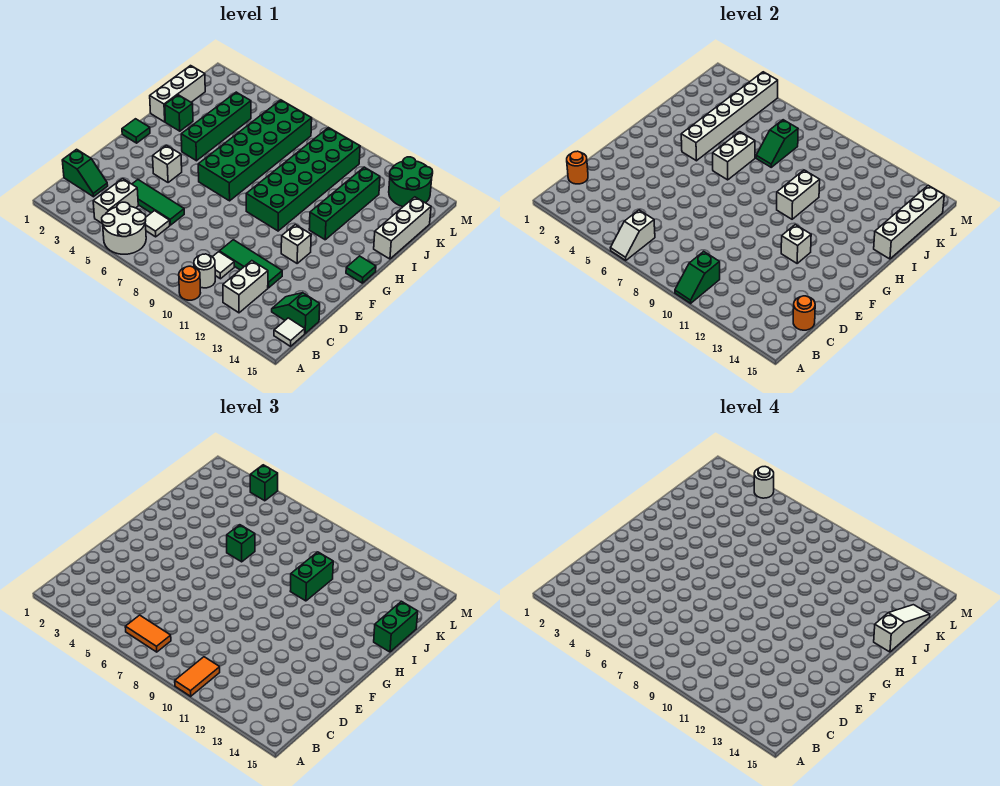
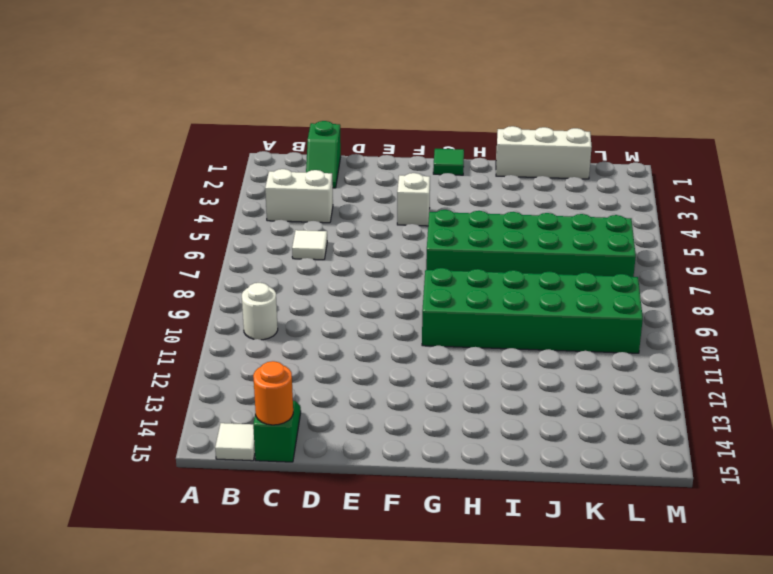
none -> white round brick A5:B6 level 1
none -> orange round brick A10 level 1
none -> white brick B12:C12 level 1
none -> white tile C10 level 1

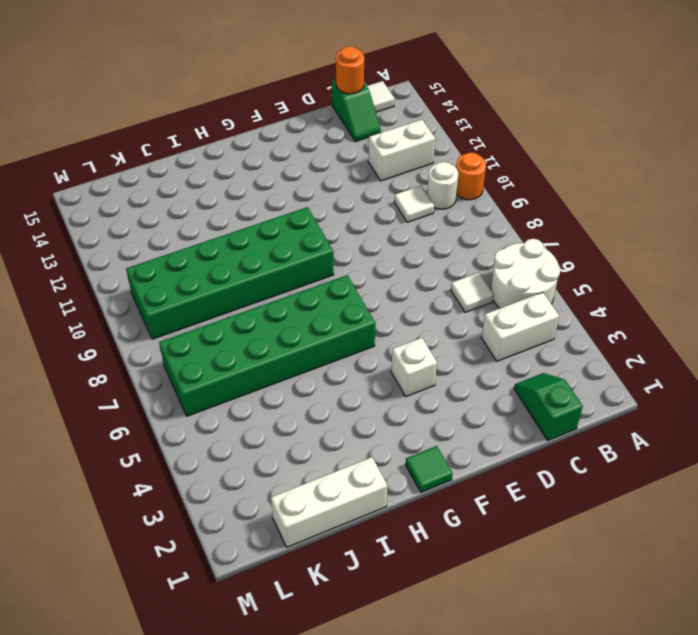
none -> green tile D4:D6 level 1
none -> green tile D10:D12 level 1
none -> white brick F12 level 1
none -> green tile G15 level 1

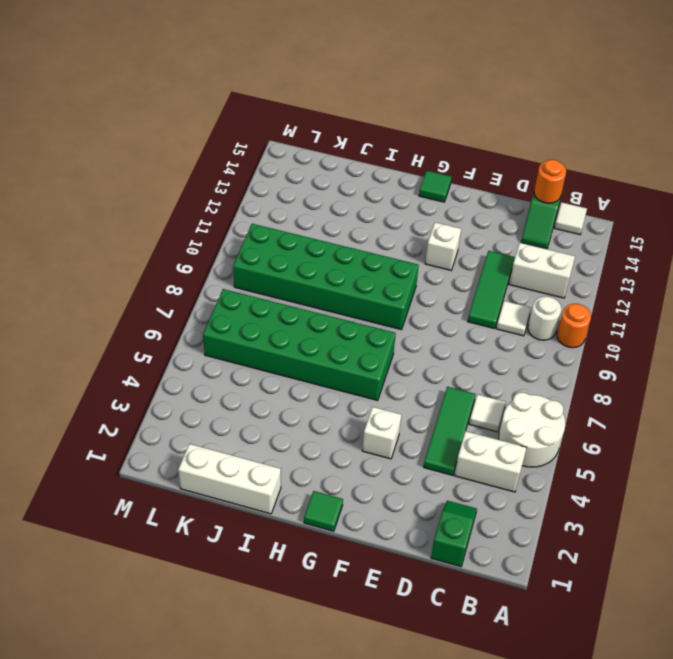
none -> green brick H4:K4 level 1
none -> green brick H12:K12 level 1
none -> green brick I2 level 1
none -> white brick I15:K15 level 1

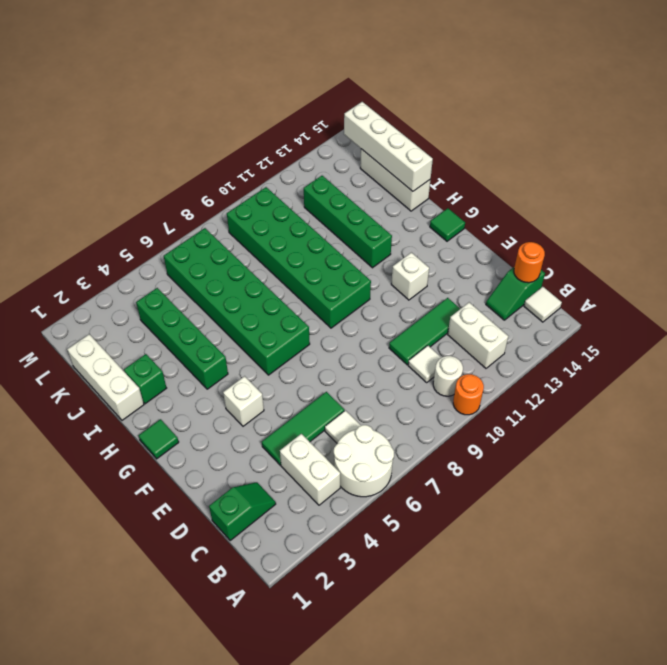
none -> green round brick L13:M14 level 1
none -> white slope A6:B6 level 2 top B
none -> green slope A10:B10 level 2 top B
none -> orange round brick C1 level 2

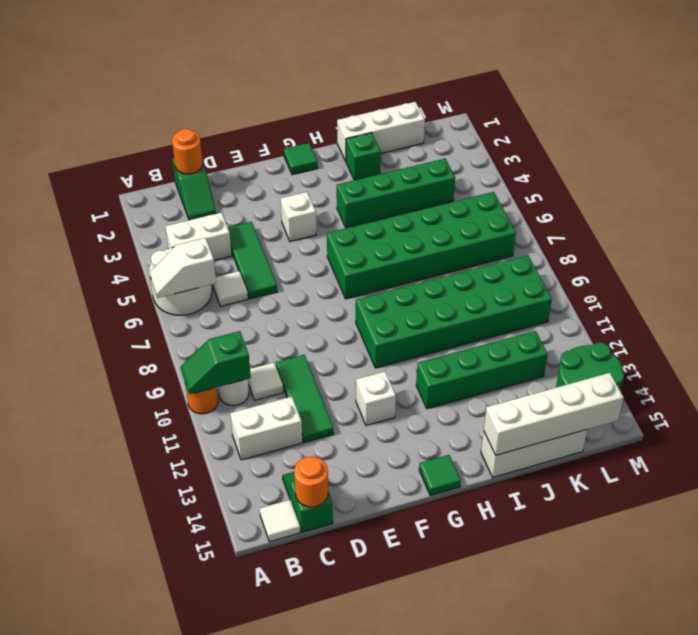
none -> white brick F12 level 2
none -> white brick H4:M4 level 2
none -> white brick H6:I6 level 2
none -> white brick H10:I10 level 2

